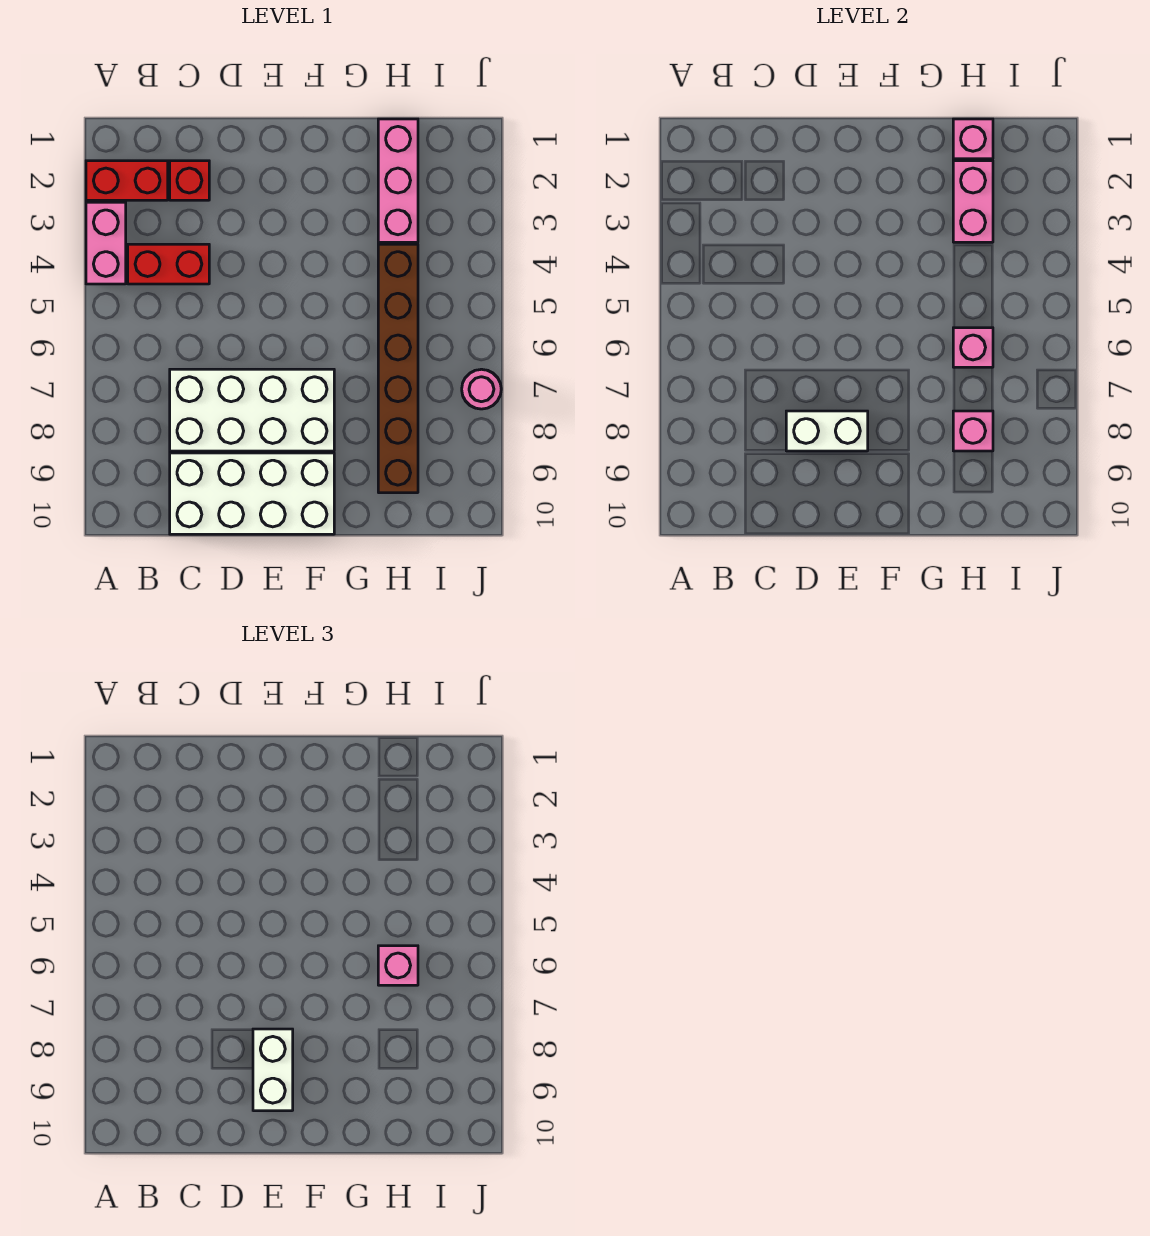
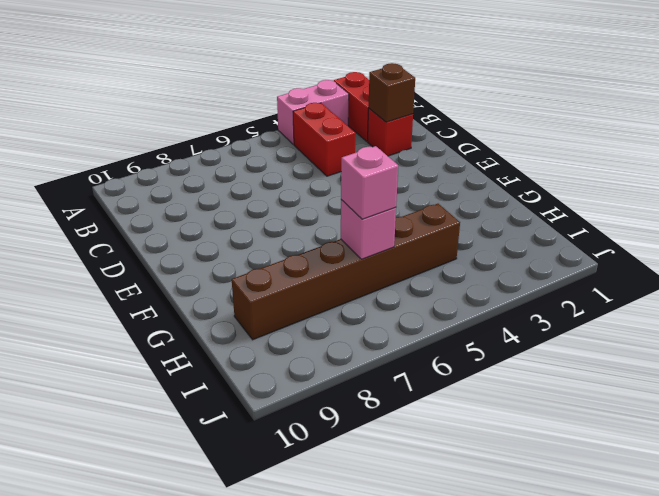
brown brick C2 level 2 -> none
none -> white brick C7:F8 level 1
none -> white brick C9:F10 level 1
none -> pink brick H1:H3 level 1

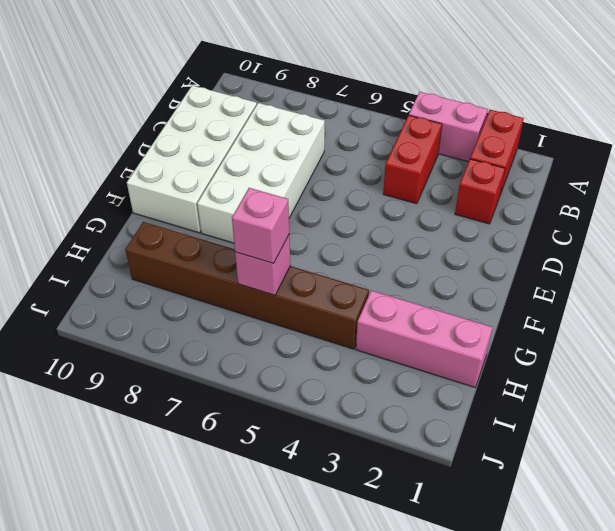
none -> pink round brick J7 level 1
none -> white brick D8:E8 level 2
none -> pink brick H1 level 2

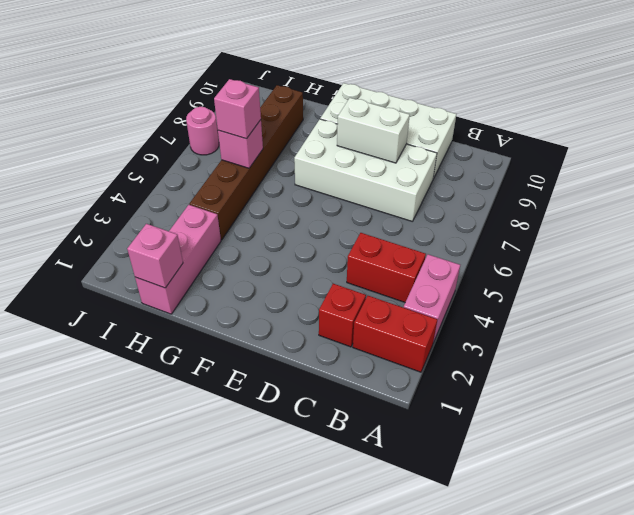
none -> pink brick H2:H3 level 2
none -> pink brick H8 level 2
none -> white brick E8:E9 level 3

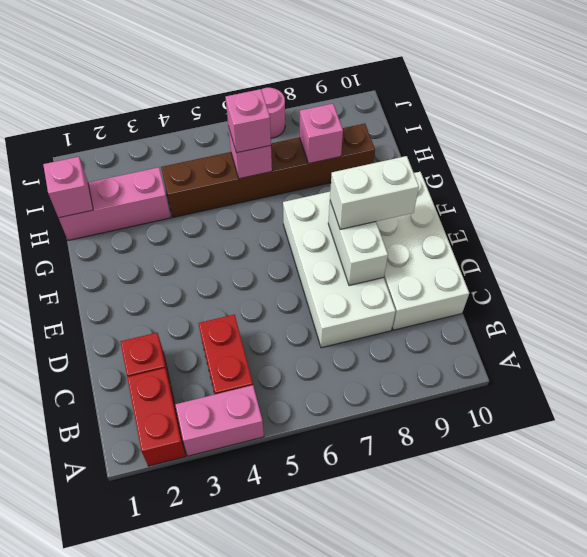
none -> pink brick H2:H3 level 2

